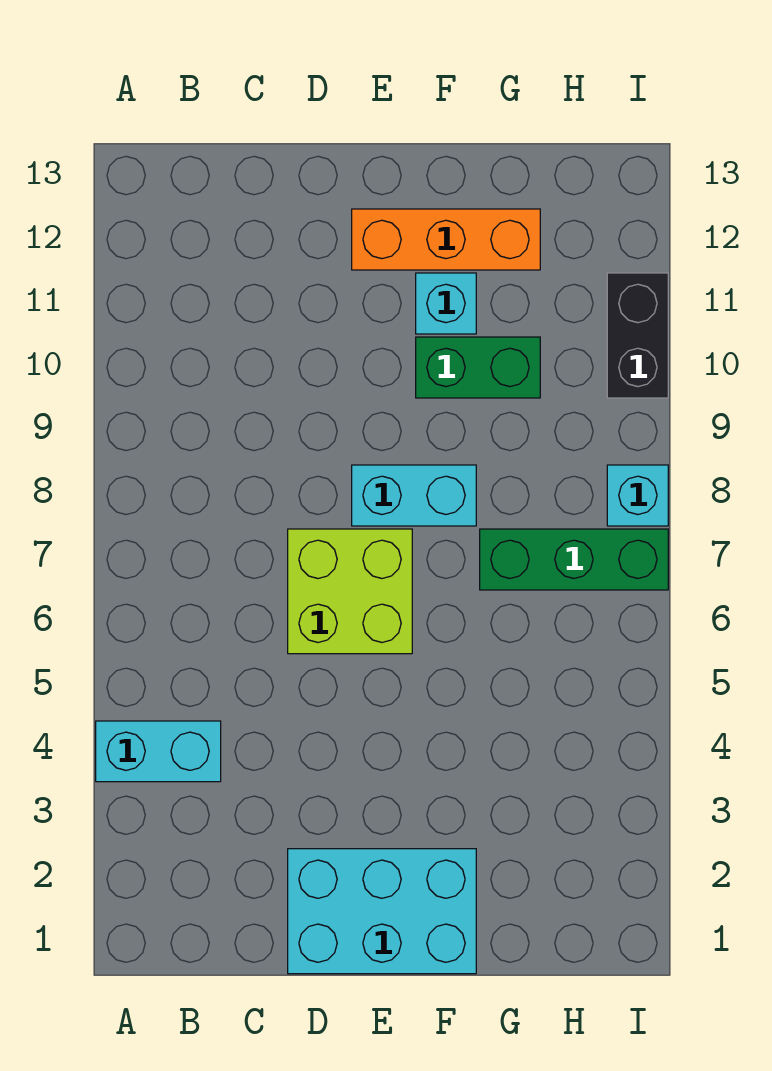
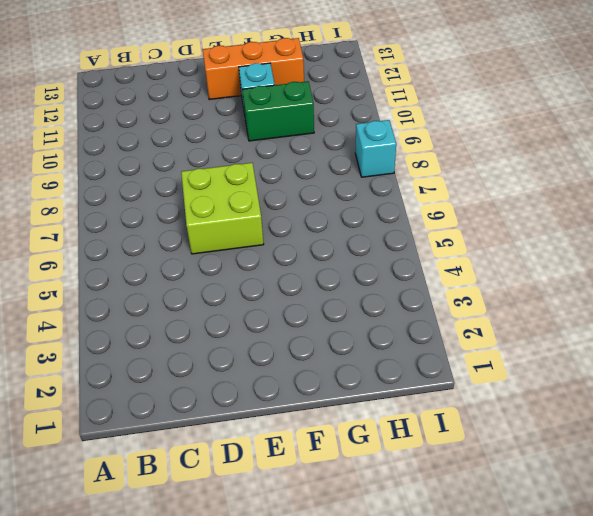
none -> cyan brick A4:B4 level 1
none -> cyan brick D1:F2 level 1

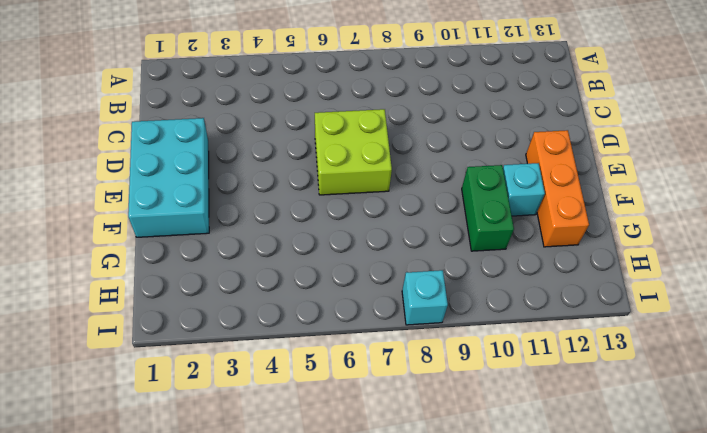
none -> cyan brick A4:B4 level 1
none -> cyan brick E8:F8 level 1

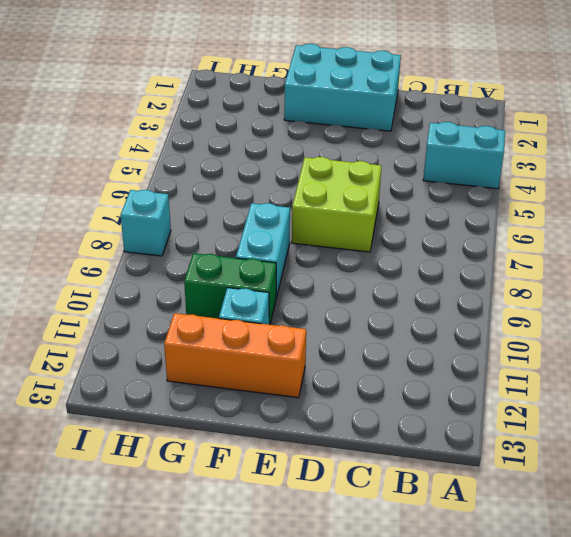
cyan brick F8:F9 level 1 -> cyan brick E8:F8 level 1
none -> green brick G7:I7 level 1
none -> black brick I10:I11 level 1

